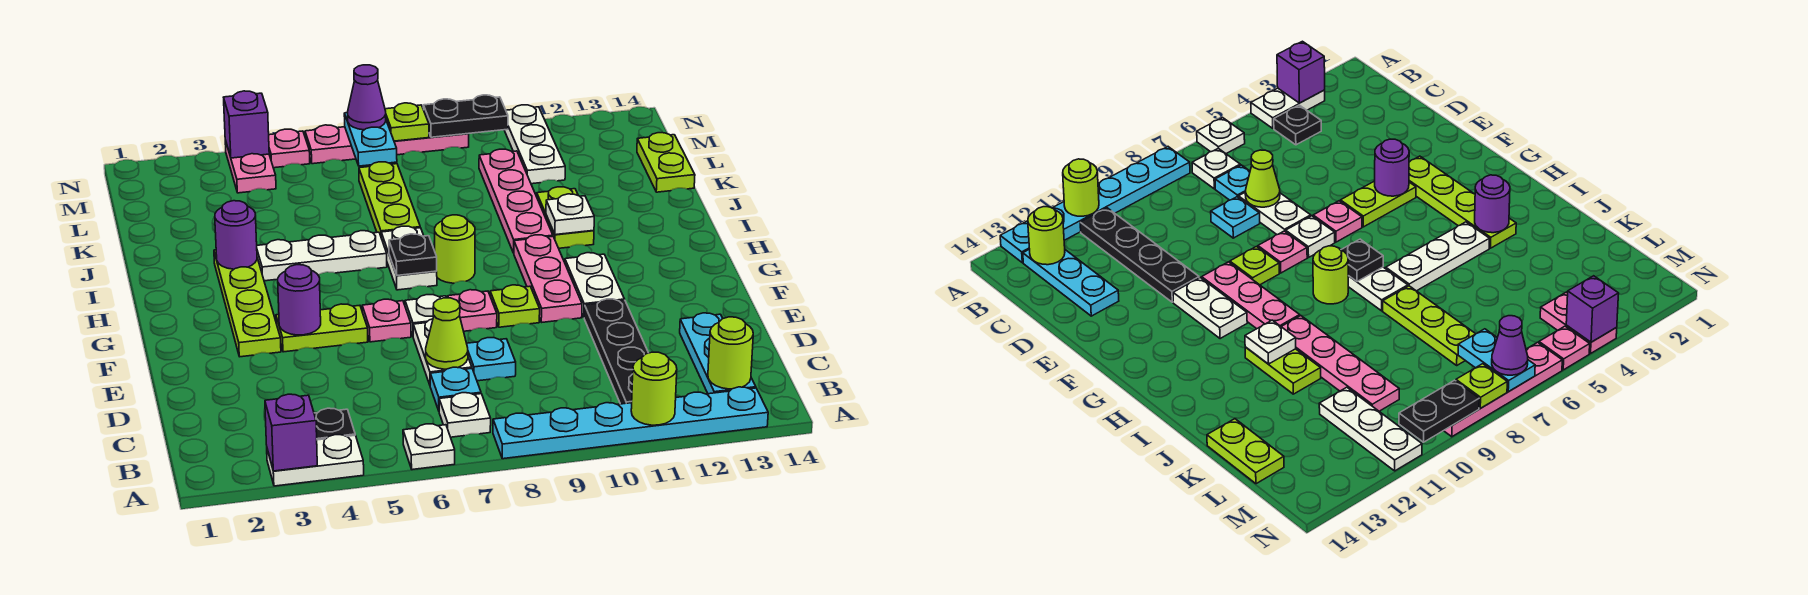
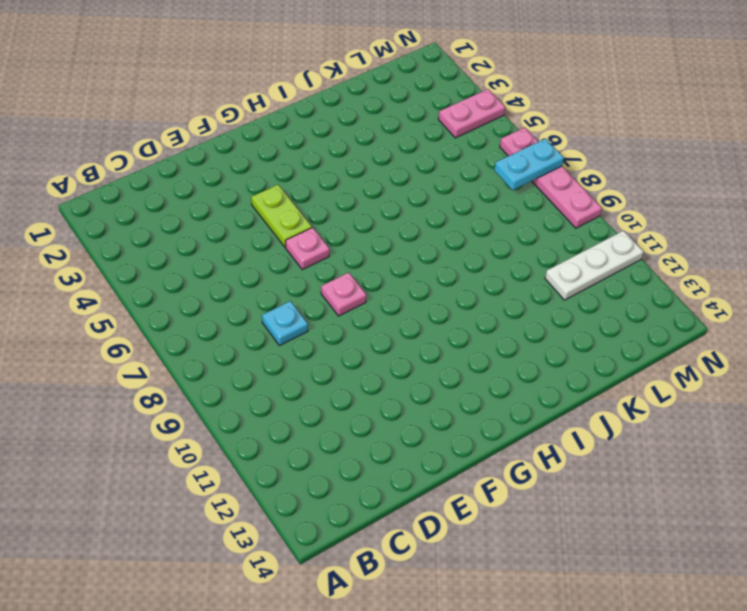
none -> white plate A3:A4 level 1
none -> white plate A6 level 1
none -> cyan plate A8:A13 level 1
none -> black plate B4 level 1

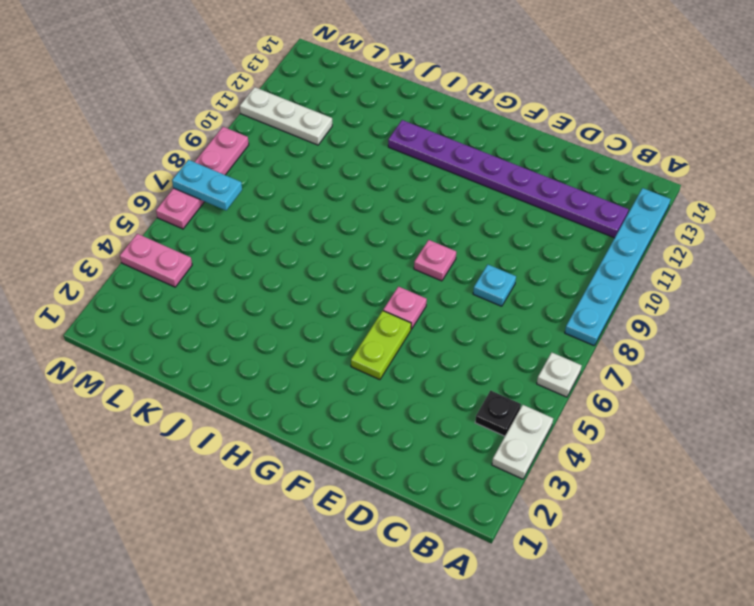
purple plate B12:I12 level 1 -> none
none -> white plate B7 level 1
none -> black plate B11:E11 level 1
none -> cyan plate B13:D13 level 1
none -> cyan plate C7 level 1

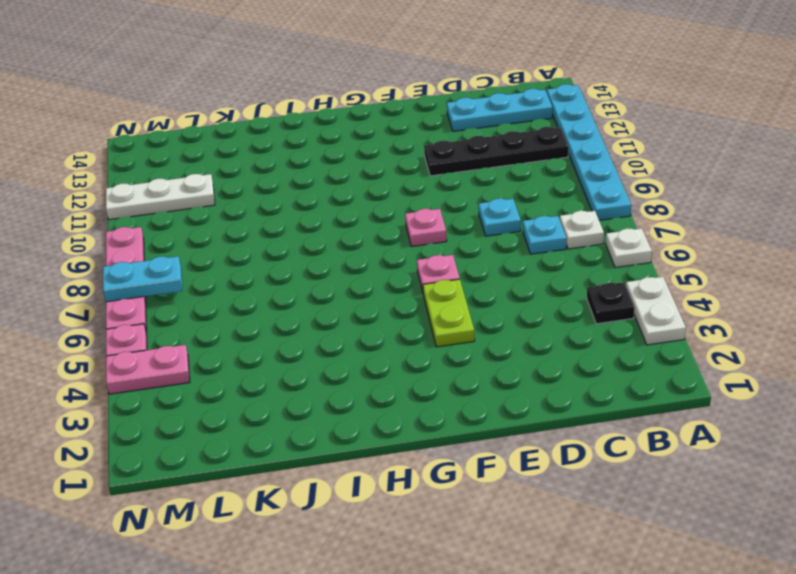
none -> white plate D7:E7 level 1
none -> lime plate F3:I3 level 1
none -> white plate F7 level 1
none -> lime plate F9 level 1

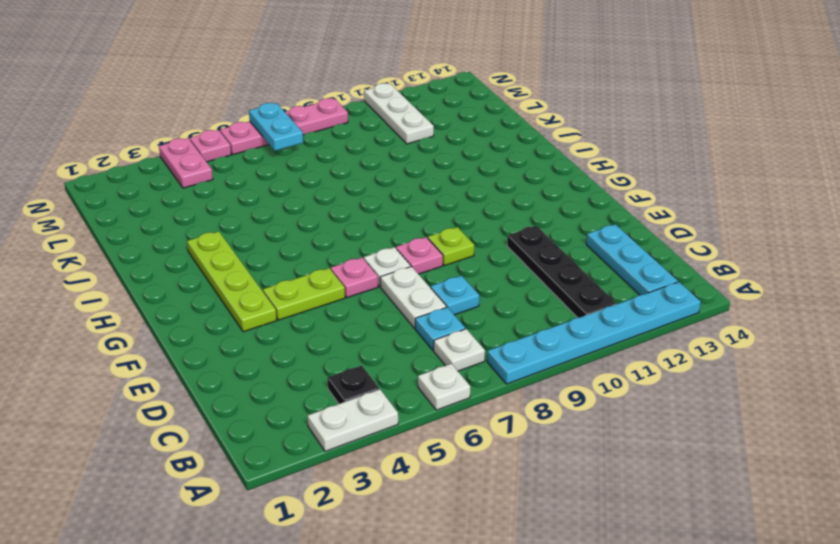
none -> pink plate F10:H10 level 1
none -> white plate F11:G11 level 1
none -> white plate H7:I7 level 1
none -> lime round brick H8 level 1

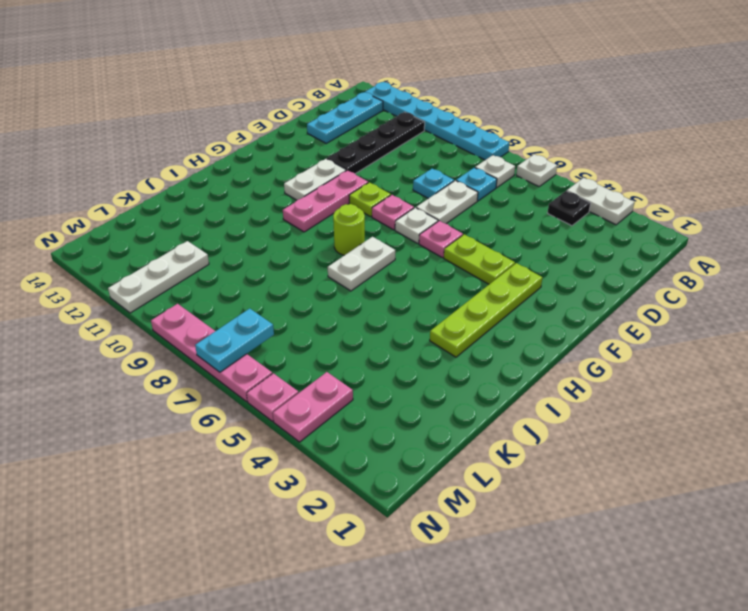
none -> white plate I4:I6 level 1
none -> pink plate I10:L10 level 1
none -> lime plate I11:J11 level 1
none -> lime plate J7:L7 level 1

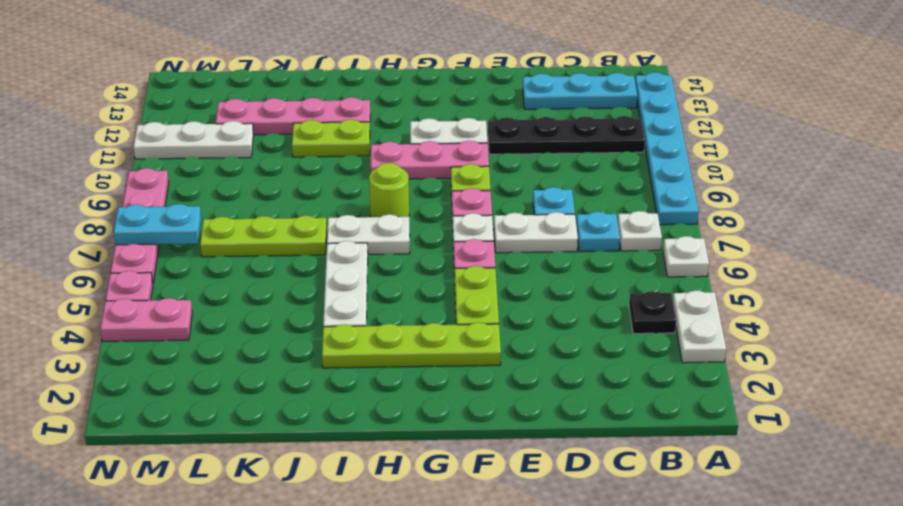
pink plate I12:L12 level 1 -> pink plate I10:L10 level 1
none -> lime plate K14:L14 level 1
none -> purple brick A3 level 2
none -> lime round brick A11 level 2
none -> lime round brick B13 level 2

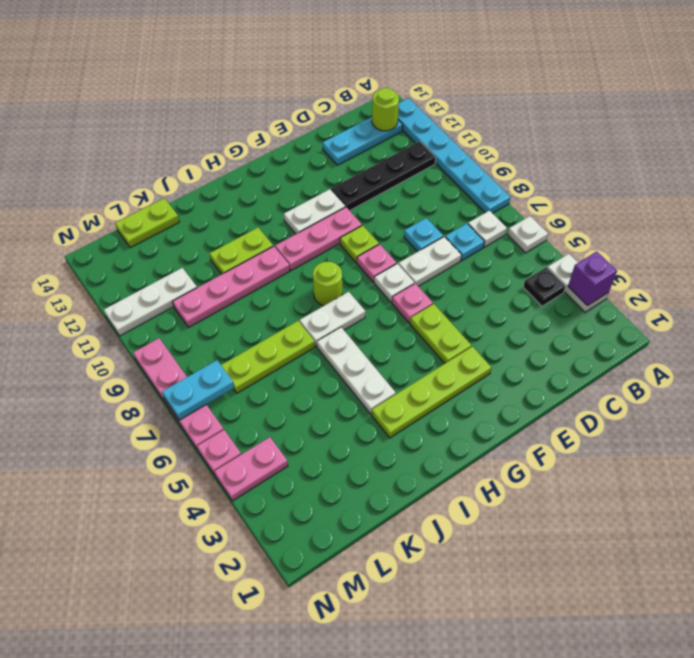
none -> lime round brick A11 level 2
none -> lime cone D7 level 2
none -> purple round brick F4 level 2
none -> black plate H7 level 2

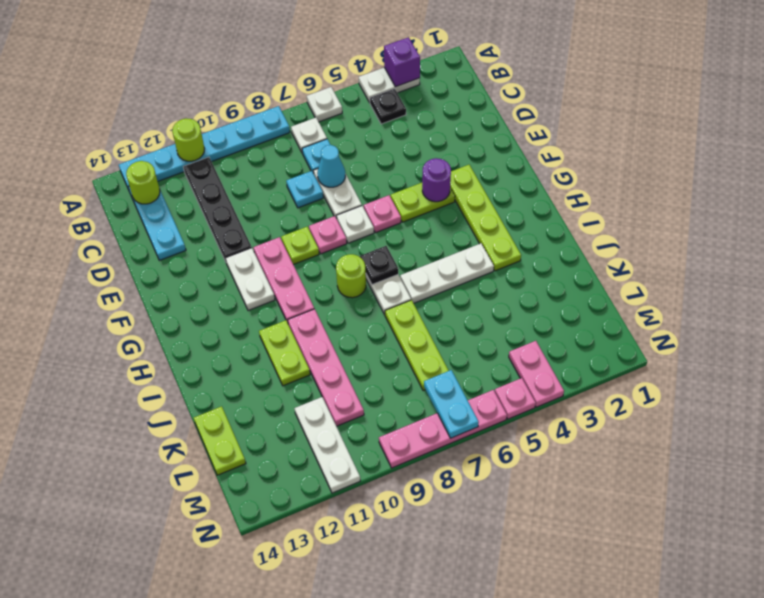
cyan cone D7 level 2 -> lime cone D7 level 2
none -> purple round brick I3 level 2
none -> white plate I11 level 2
none -> purple brick N4 level 2
none -> lime plate N8 level 2

